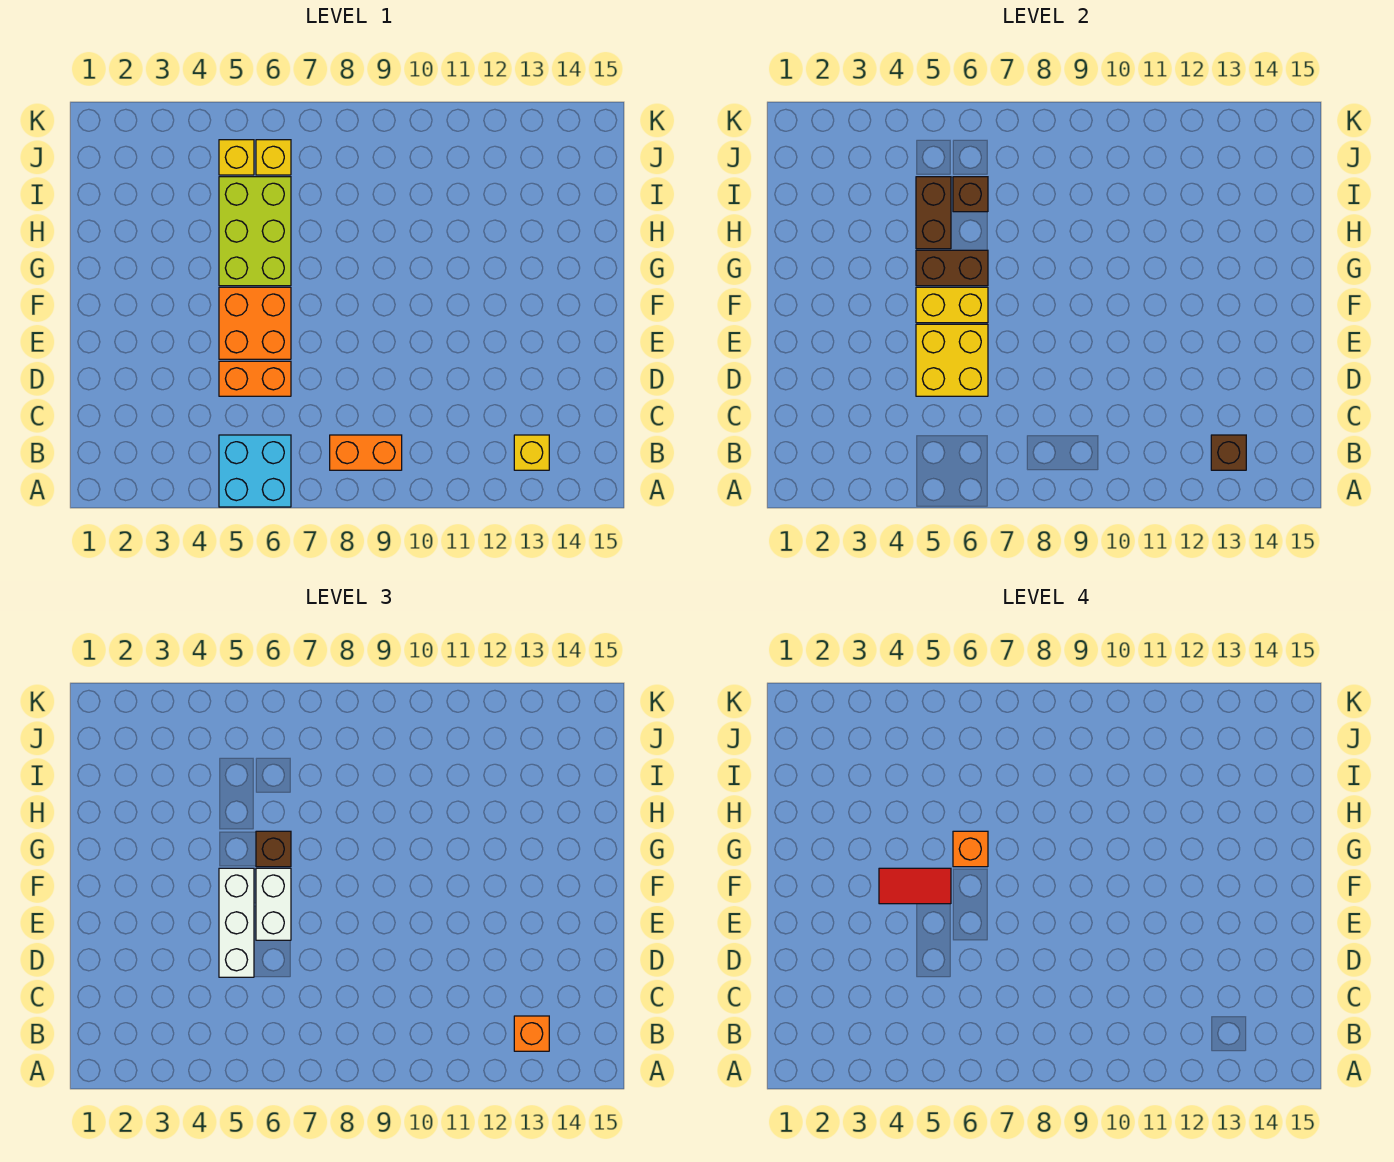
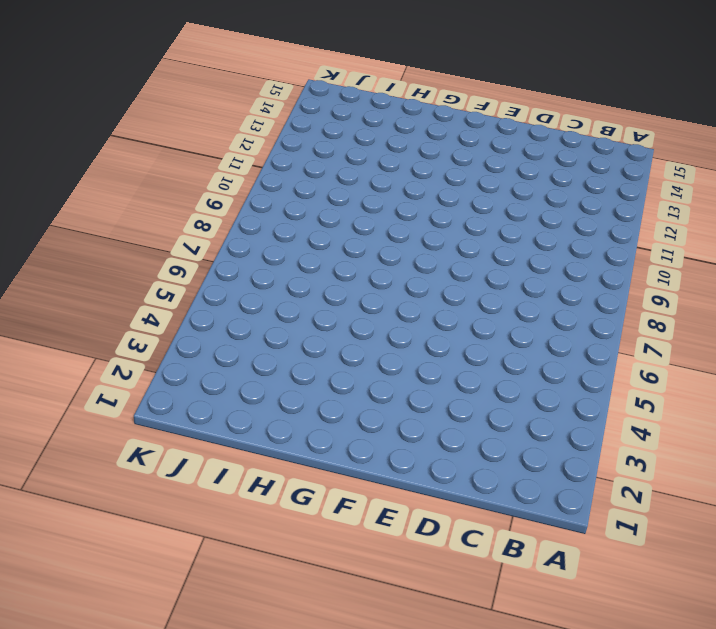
none -> cyan brick A5:B6 level 1
none -> orange brick B8:B9 level 1
none -> yellow brick B13 level 1

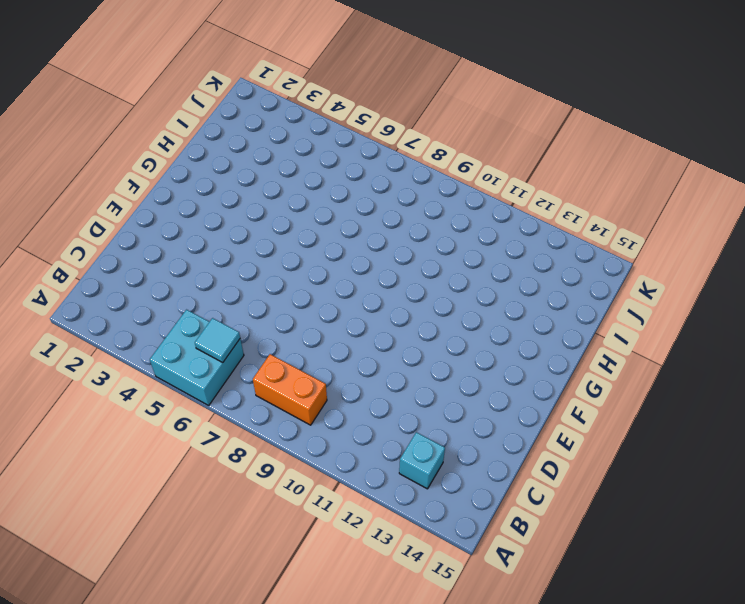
cyan tile B6 level 2 -> none
cyan brick B13 level 1 -> yellow brick B13 level 1
none -> orange brick D5:D6 level 1
none -> orange brick E5:F6 level 1
none -> lime brick G5:I6 level 1

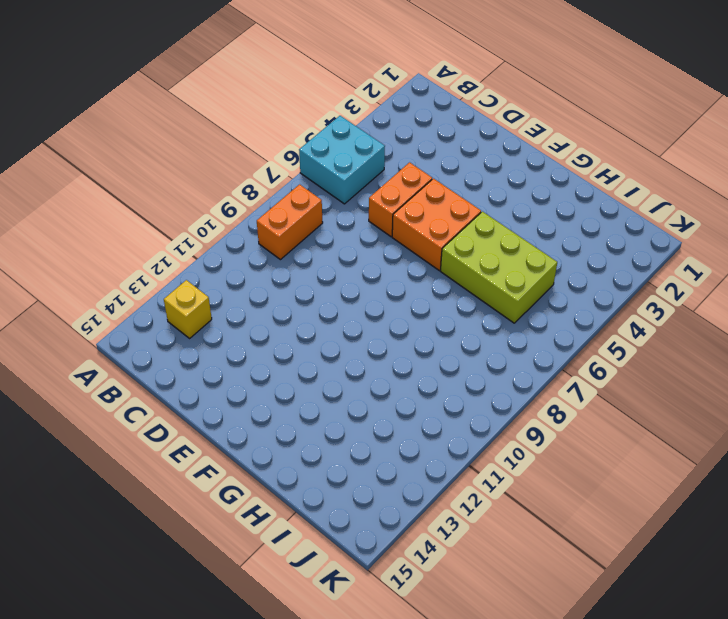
none -> yellow brick J5 level 1
none -> yellow brick J6 level 1
none -> brown brick B13 level 2

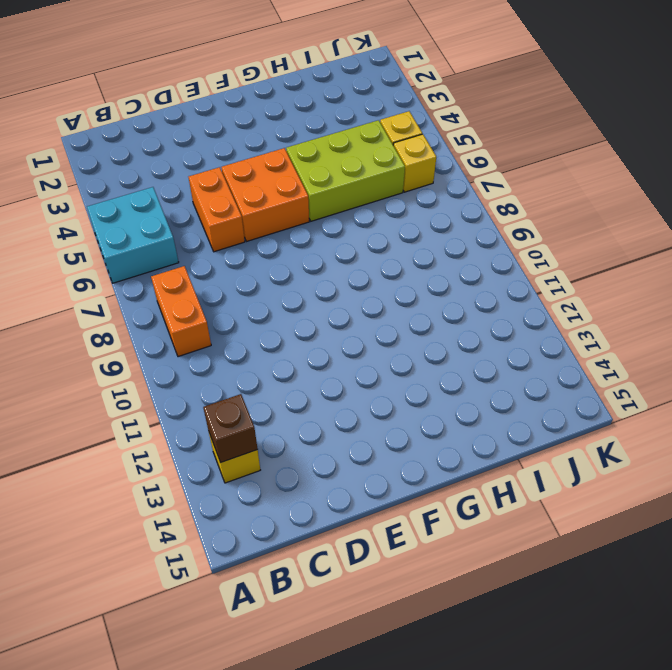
none -> yellow brick D5:E6 level 2
none -> yellow brick F5:F6 level 2
none -> brown brick G5:G6 level 2

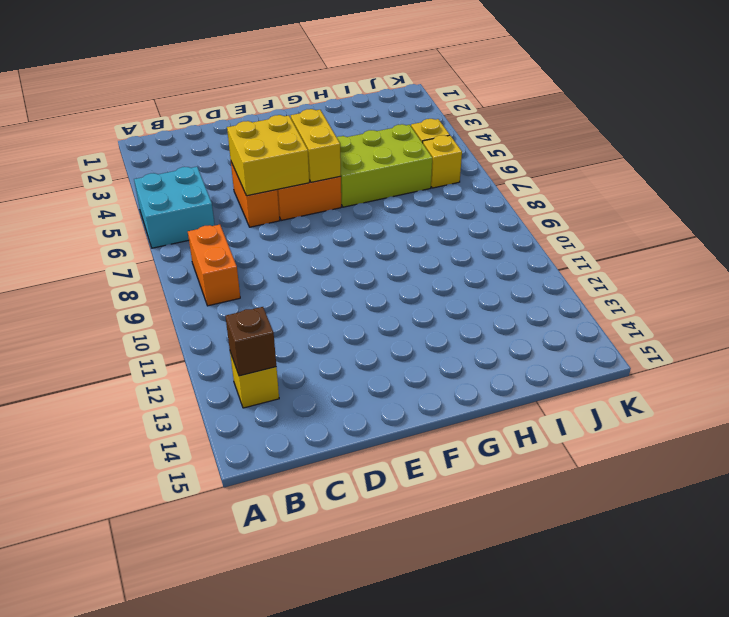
none -> brown brick G5:G6 level 2
none -> brown brick H5:I5 level 2
none -> brown brick I6 level 2

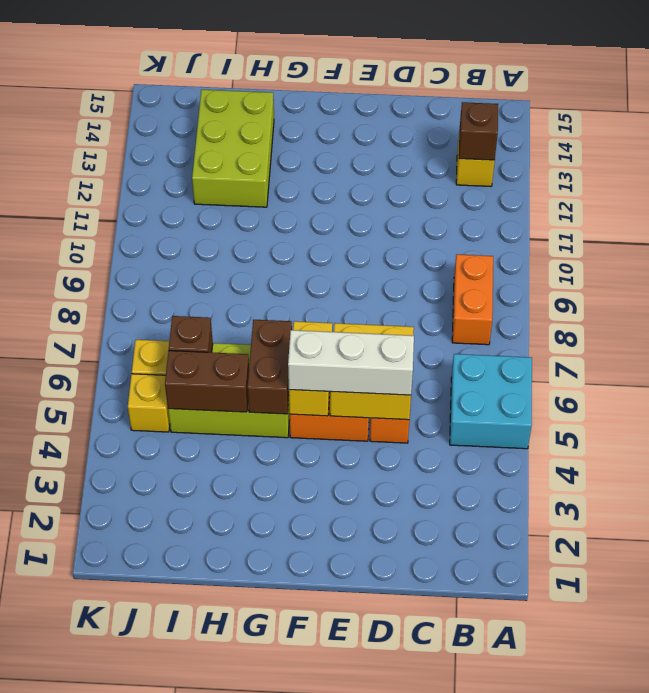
lime brick H12:I14 level 1 -> none
none -> orange brick B13 level 3
none -> white brick E6:F6 level 3
none -> brown brick G6 level 3

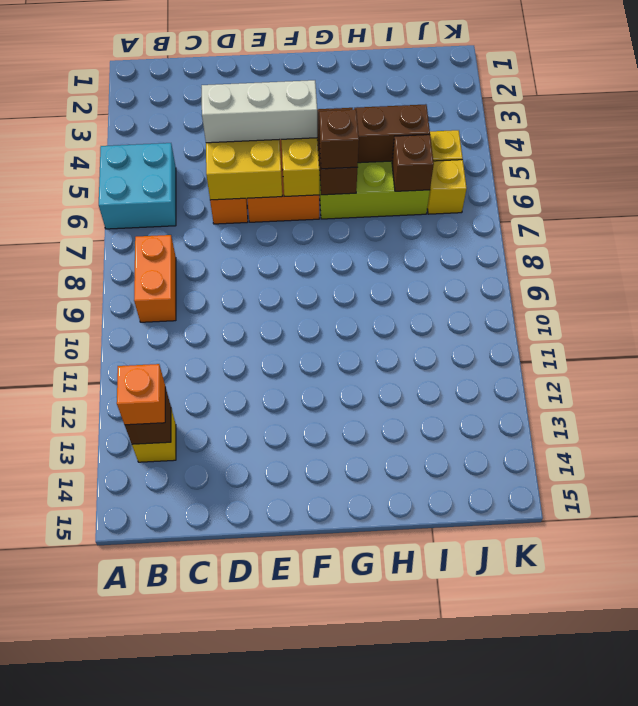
none -> white brick E6:F6 level 3
none -> red tile F4:F5 level 4
none -> orange brick G6 level 4

